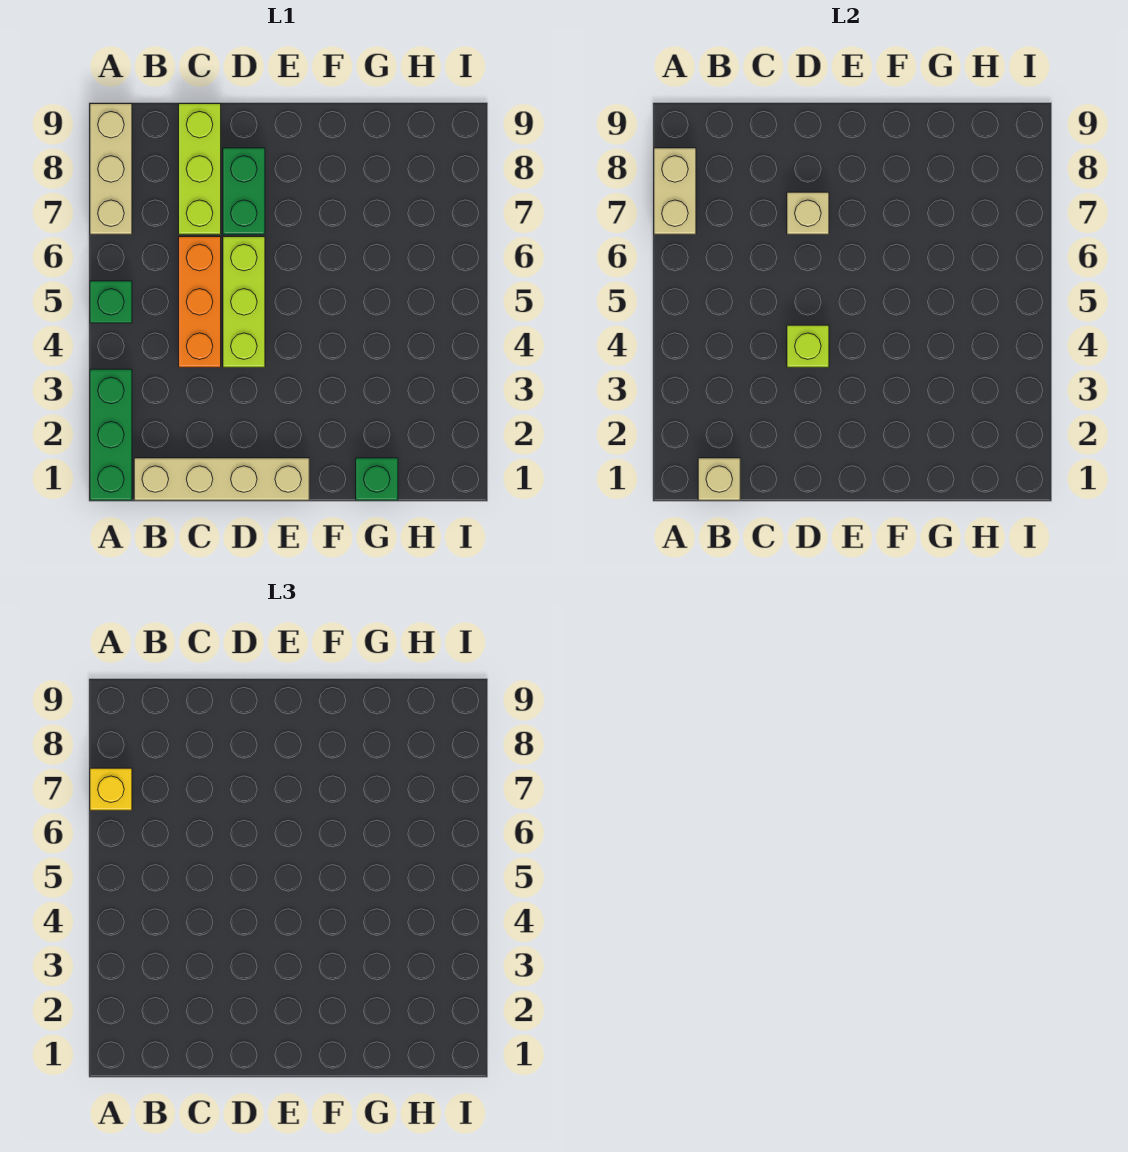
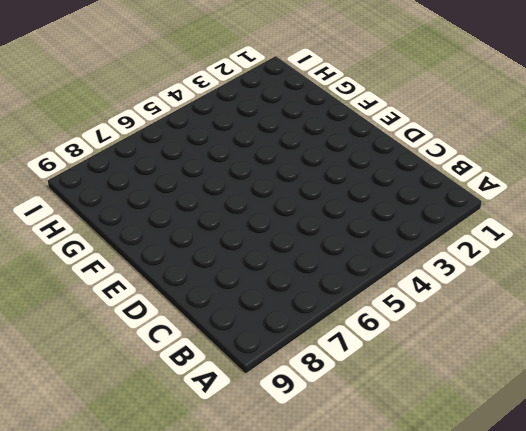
none -> green brick A1:A3 level 1
none -> green brick A5 level 1
none -> tan brick A7:A9 level 1

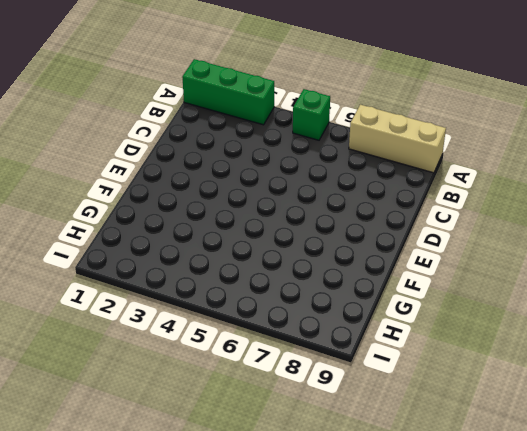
none -> tan brick B1:E1 level 1
none -> orange brick C4:C6 level 1
none -> lime brick C7:C9 level 1

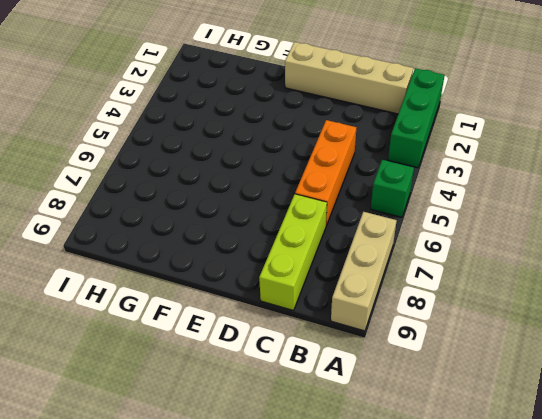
none -> lime brick D4:D6 level 1
none -> green brick D7:D8 level 1
none -> green brick G1 level 1

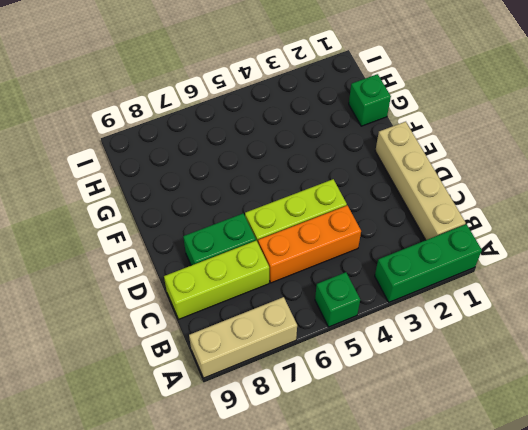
none -> tan brick A7:A8 level 2
none -> tan brick B1 level 2
none -> lime brick D4 level 2

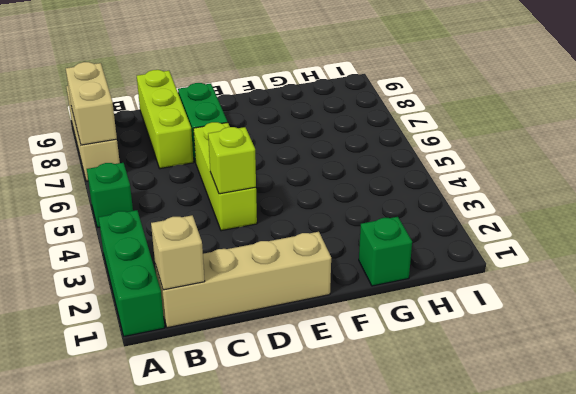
none -> orange brick C4:C6 level 1
none -> tan brick D7 level 2
none -> yellow brick A7 level 3

